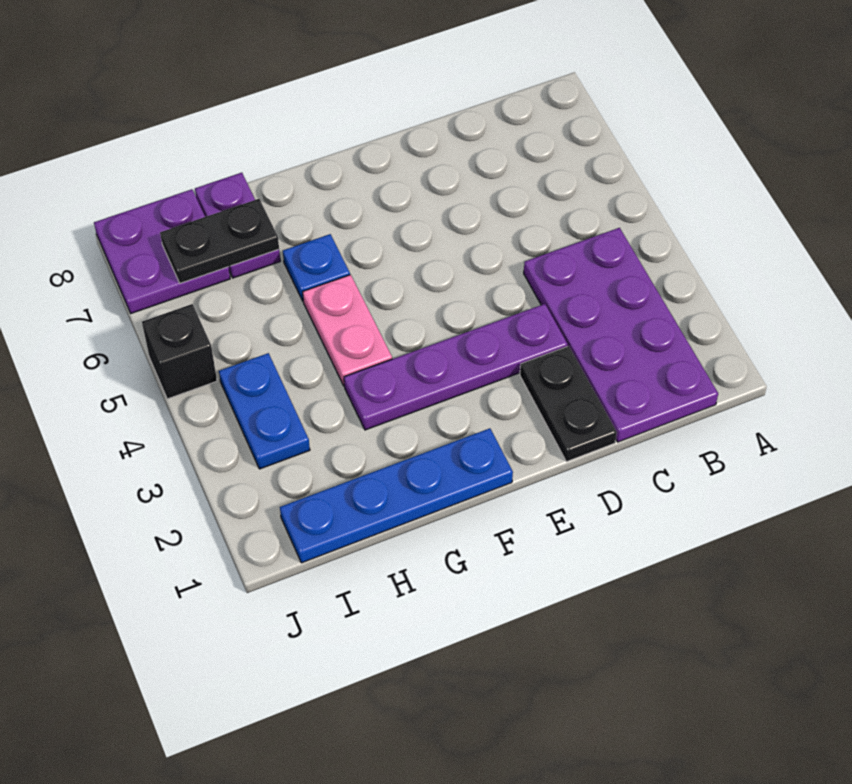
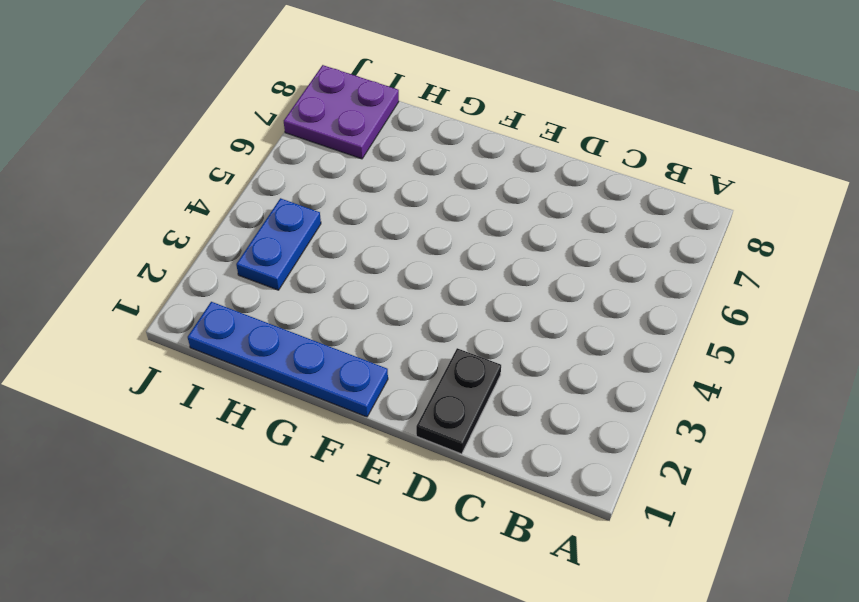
none -> purple plate B1:C4 level 1
none -> purple plate D3:G3 level 1

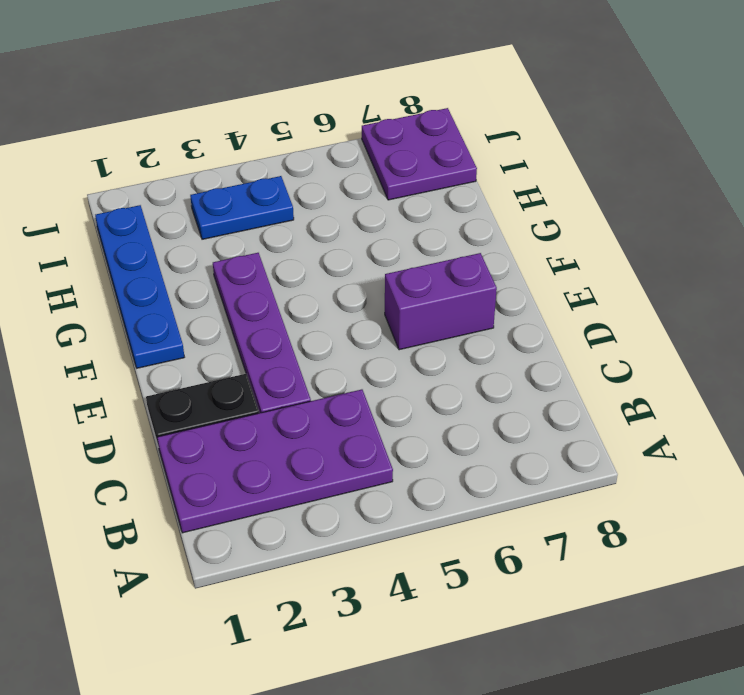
purple brick E6:E7 level 1 -> none
none -> pink plate G4:G5 level 1
none -> blue plate G6 level 1

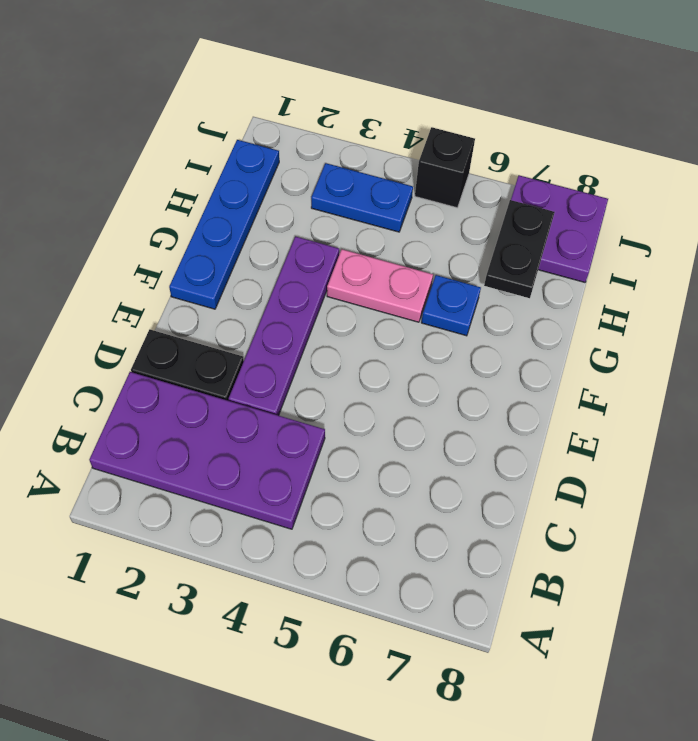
none -> purple plate H7:H8 level 1

